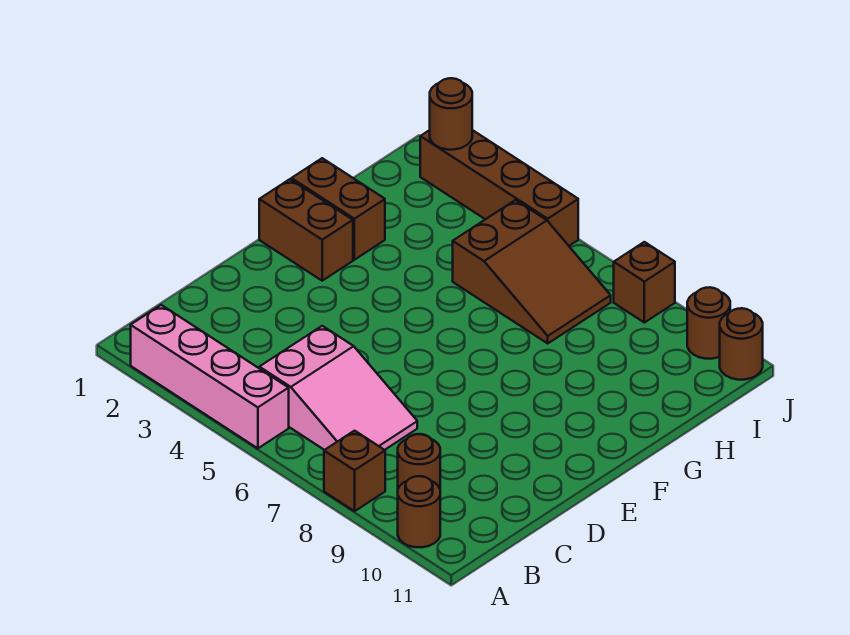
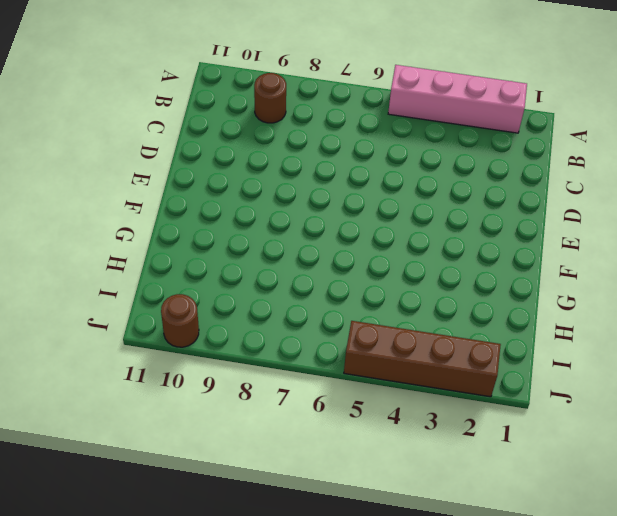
none -> brown brick A8 level 1
none -> brown round brick A10 level 1
none -> pink slope B5:C7 level 1 top 5

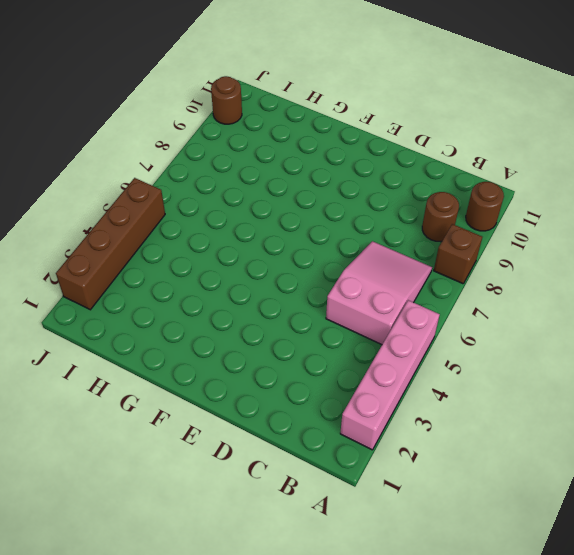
none -> brown brick F1:F2 level 1
none -> brown brick G1:G2 level 1
none -> brown slope H5:I7 level 1 top 5

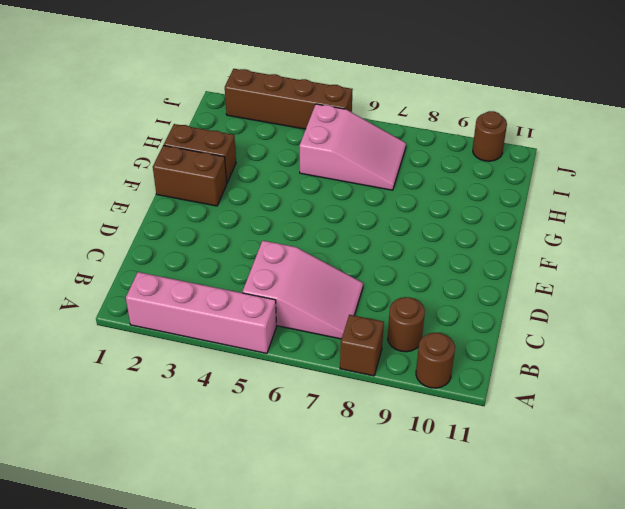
pink slope H5:I7 level 1 top 5 -> brown slope H5:I7 level 1 top 5
none -> brown brick J8 level 1
none -> brown round brick J11 level 1
none -> brown round brick J2 level 2

